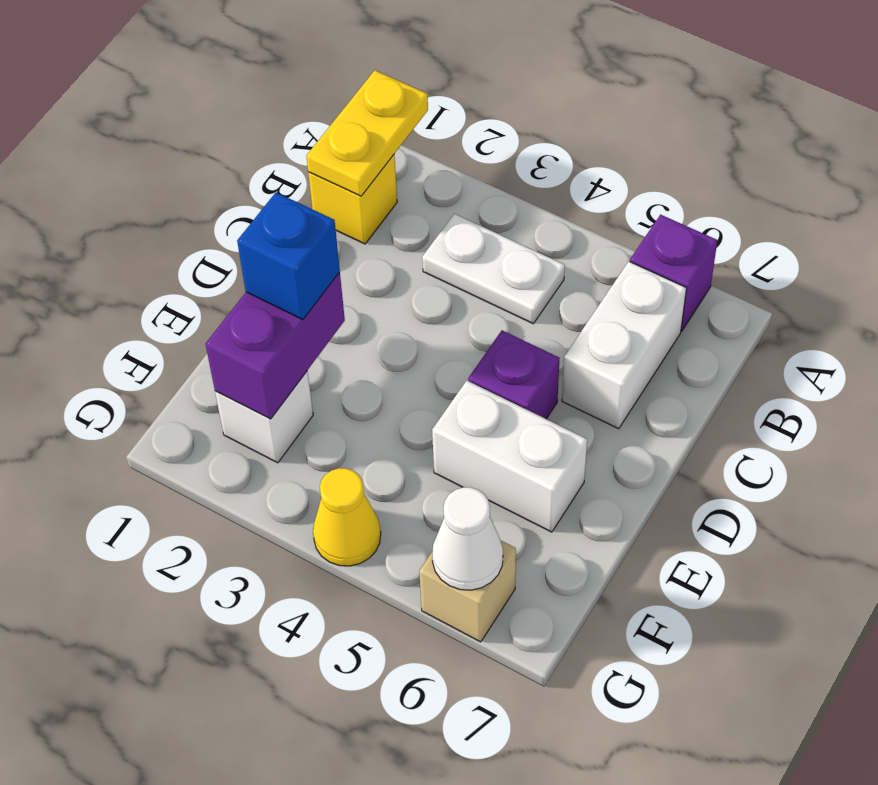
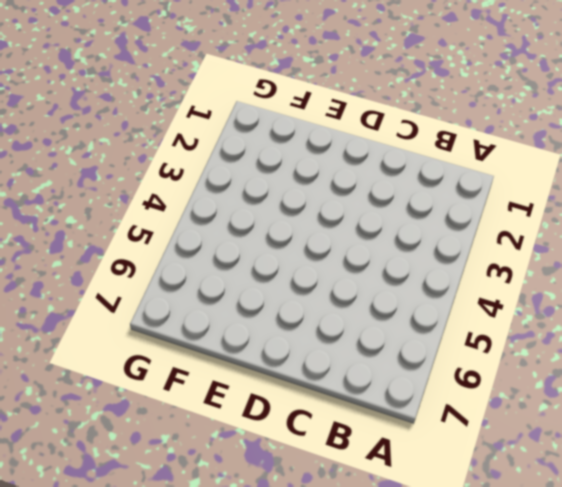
none -> purple brick A6 level 1
none -> yellow brick B1 level 1
none -> white plate B3:B4 level 1

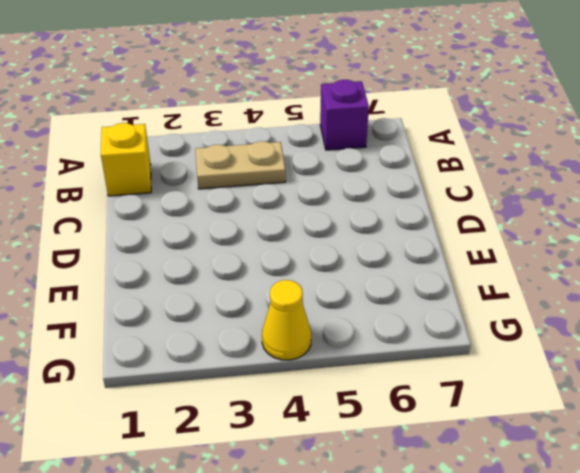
tan plate B3:B4 level 1 -> white plate B3:B4 level 1
none -> white brick B6:C6 level 1
none -> purple brick D5 level 1
none -> white brick E5:E6 level 1

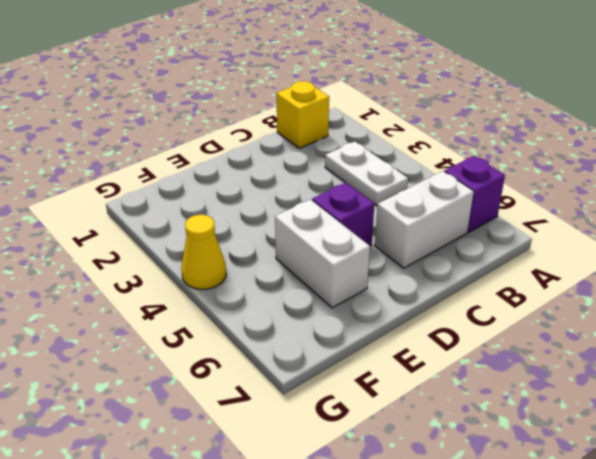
none -> white brick F2 level 1
none -> tan brick G6 level 1
none -> yellow plate A1:B1 level 2

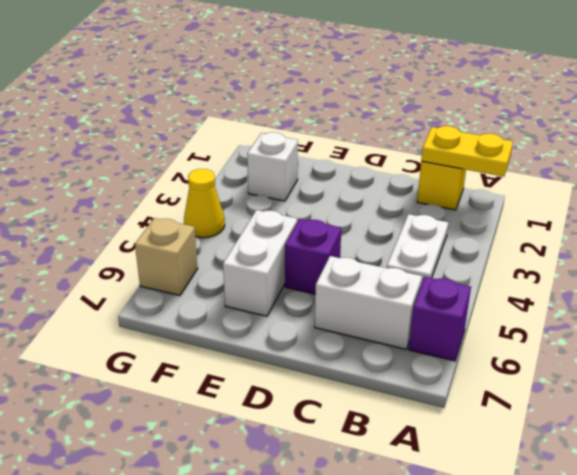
none -> purple brick E2:F2 level 2
none -> white cone G6 level 2
none -> blue brick E2 level 3

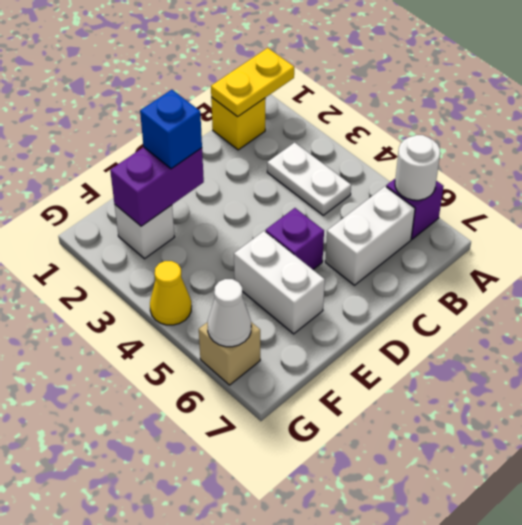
white round brick A6 level 2 -> none

